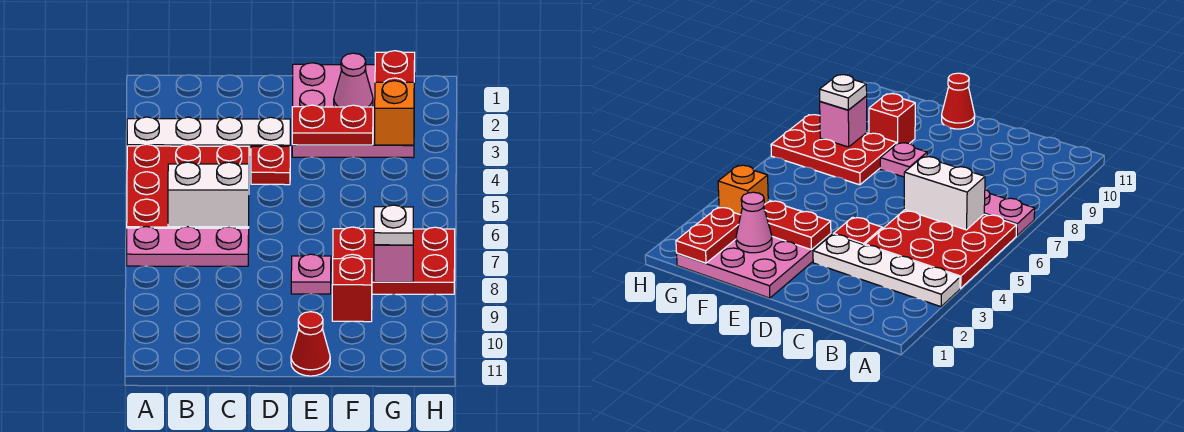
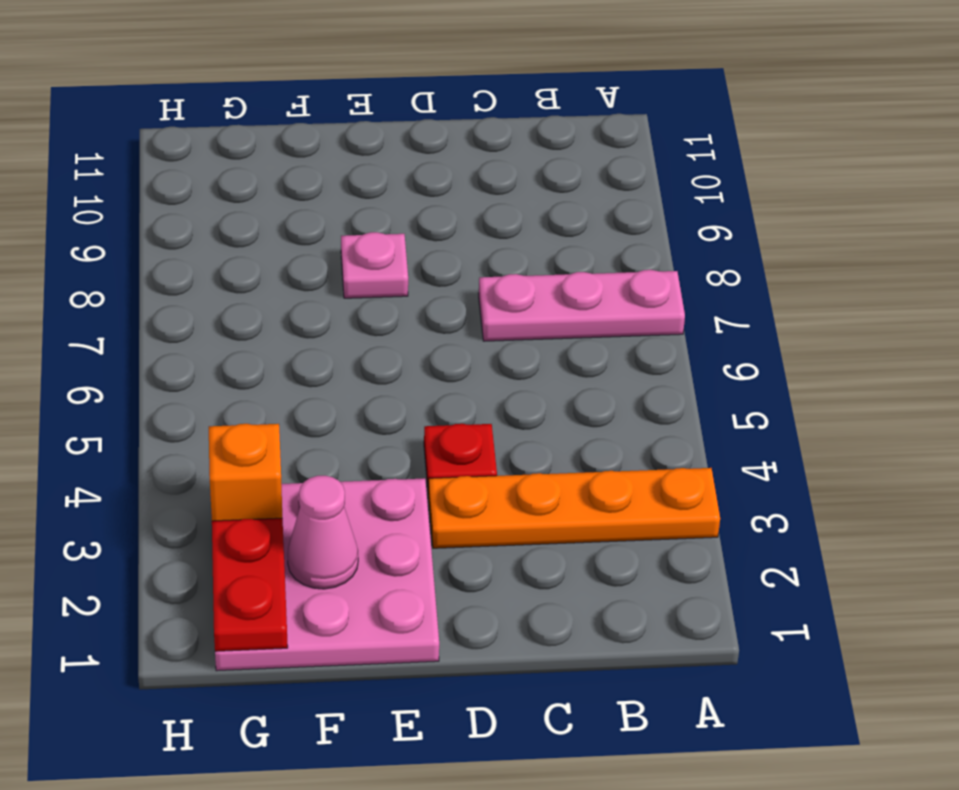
orange plate A3:D3 level 1 -> white plate A3:D3 level 1
none -> red plate A4:C6 level 1
none -> red cone E11 level 1
none -> red plate F7:H8 level 1

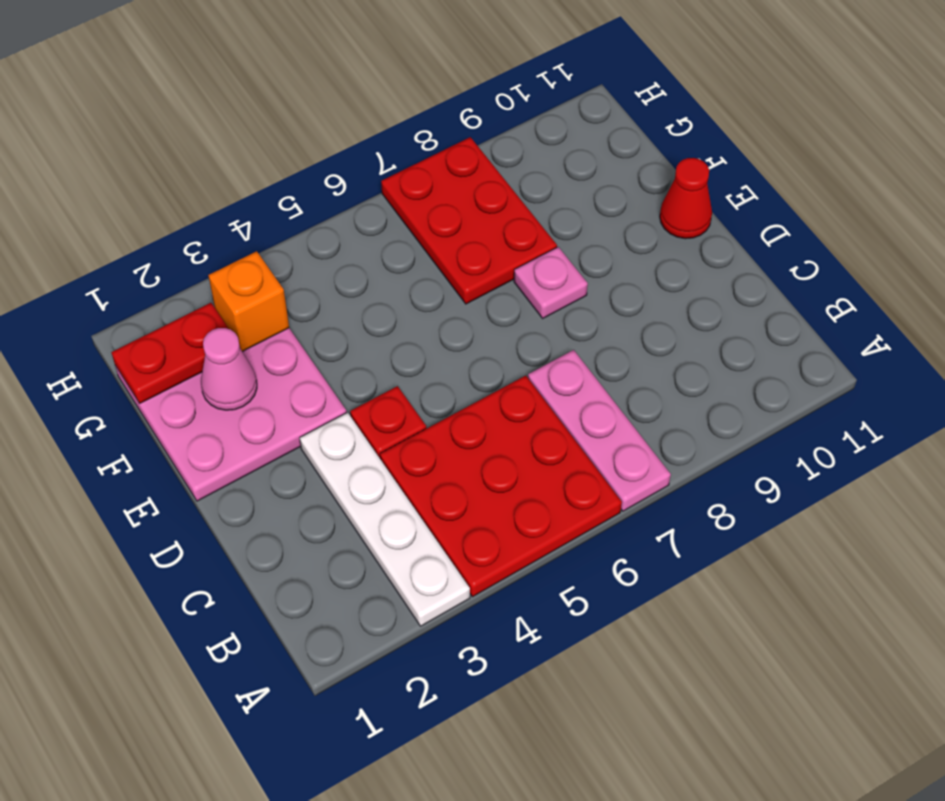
none -> red brick F9 level 1
none -> white brick B6:C6 level 2
none -> red plate E3:F3 level 2

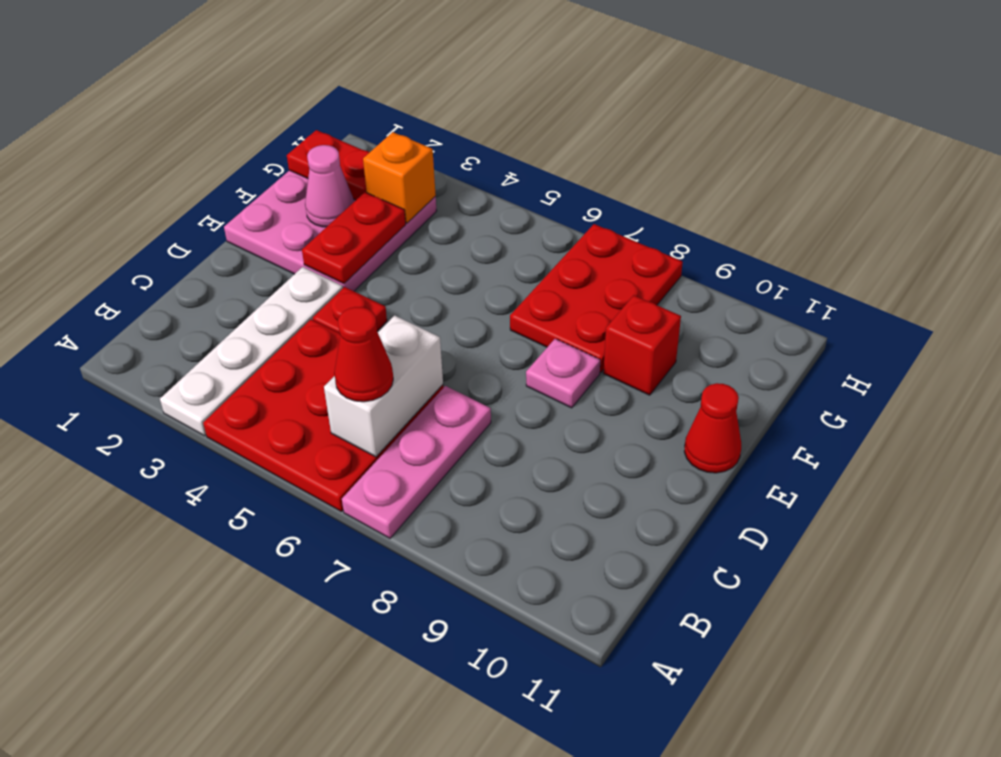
red cone B6 level 3 -> none
none -> pink brick G8 level 2
none -> white plate G8 level 3

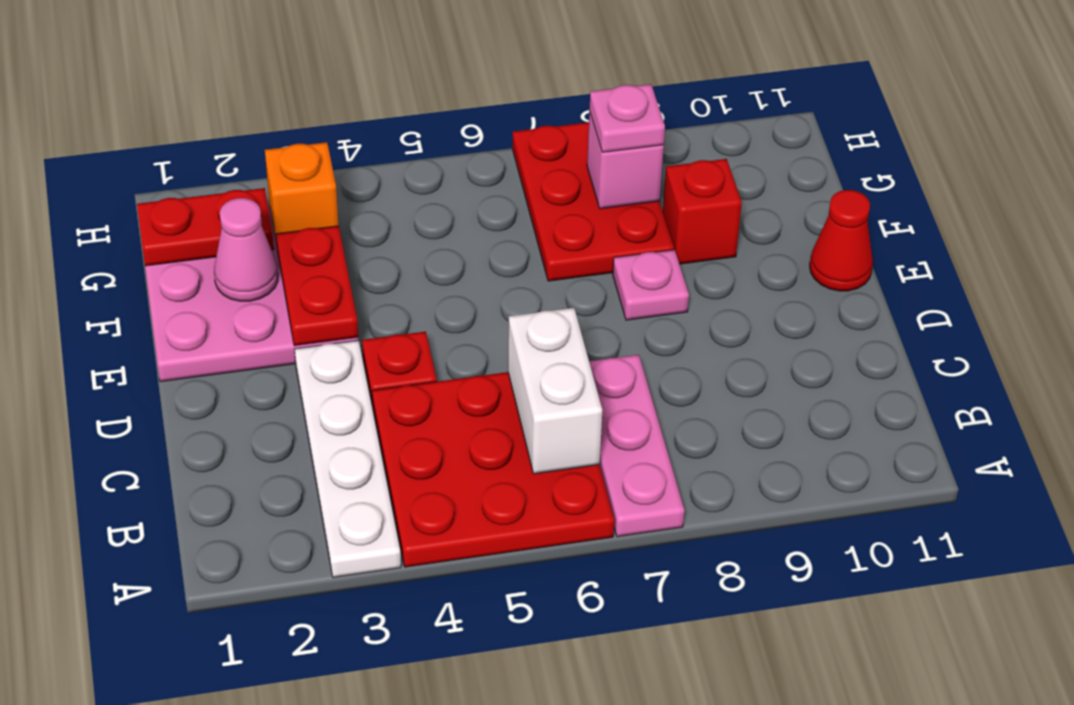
pink plate G8 level 3 -> white plate G8 level 3

